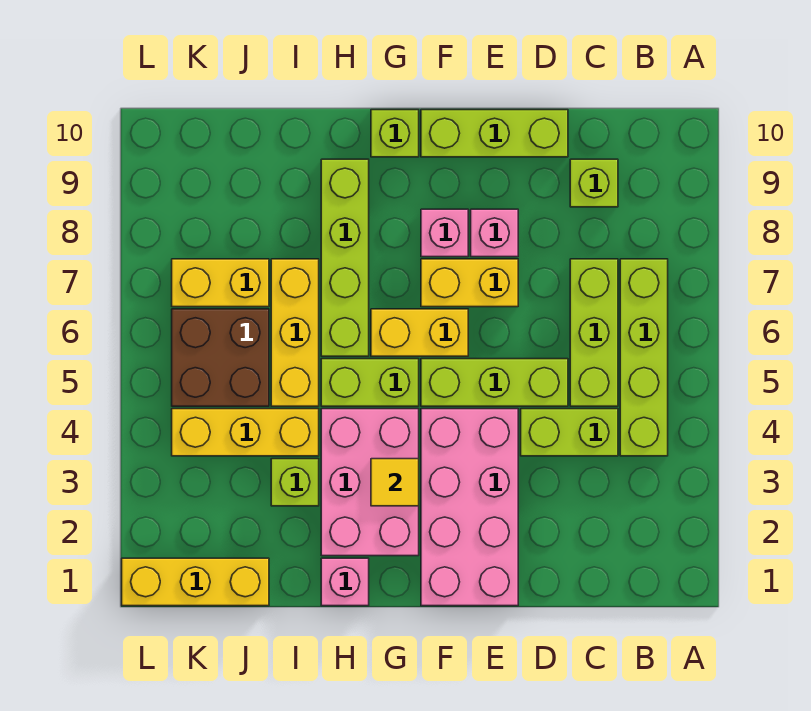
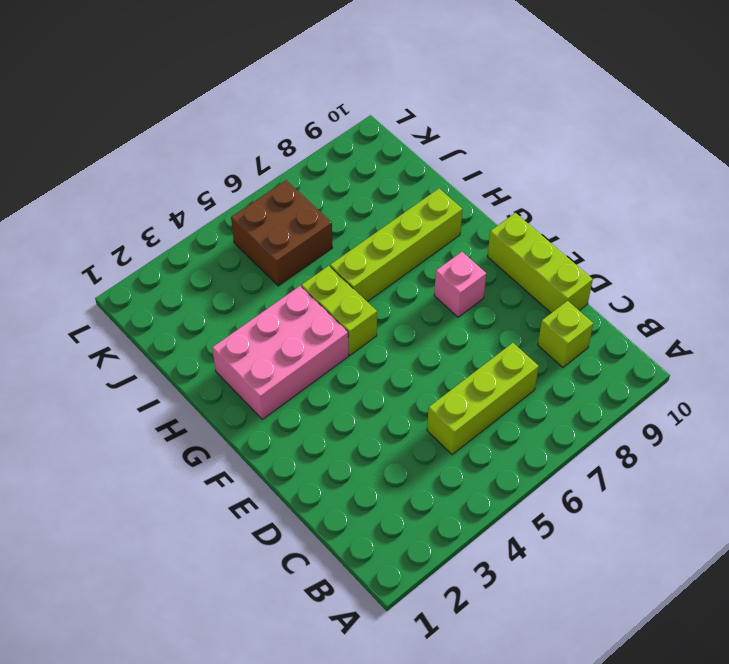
none -> lime brick B4:B7 level 1
none -> lime brick C4:D4 level 1
none -> lime brick D5:F5 level 1

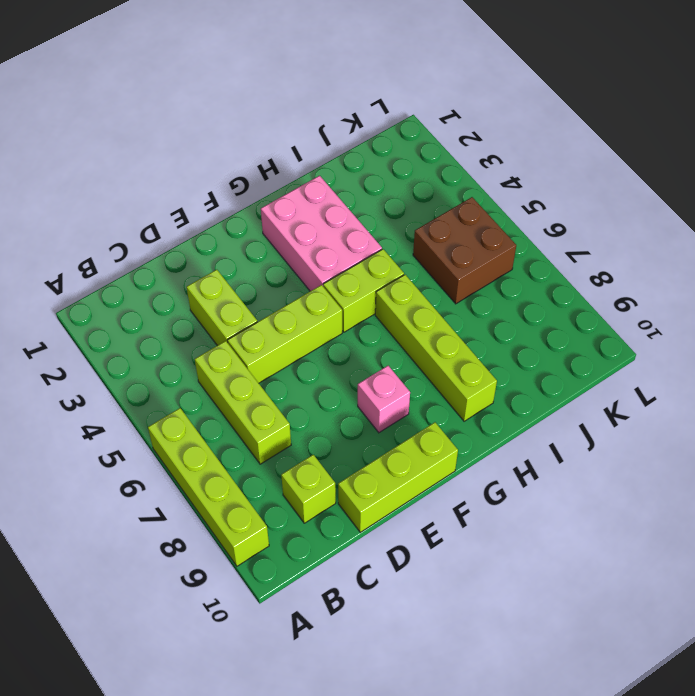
lime brick A6:A9 level 1 -> lime brick B4:B7 level 1
lime brick D3:D4 level 1 -> lime brick C4:D4 level 1
none -> pink brick E1:F4 level 1
none -> yellow brick E7:F7 level 1
none -> pink brick E8 level 1

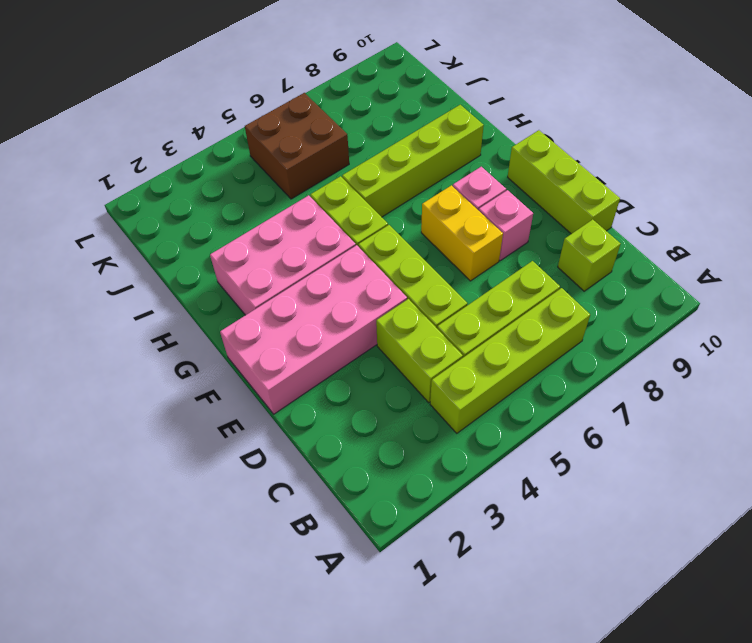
none -> yellow brick F6:G6 level 1
none -> lime brick G10 level 1
none -> pink brick H1 level 1

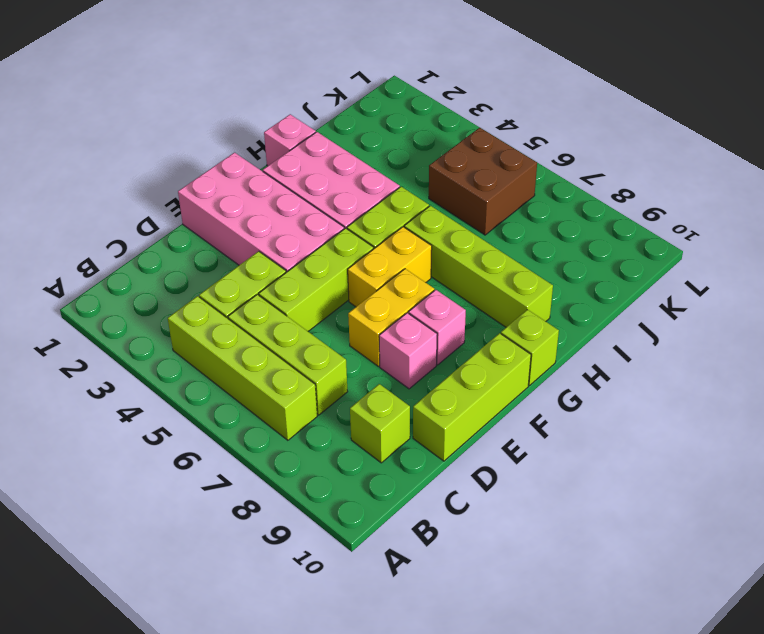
none -> lime brick I3 level 1
none -> yellow brick I4:K4 level 1
none -> yellow brick I5:I7 level 1

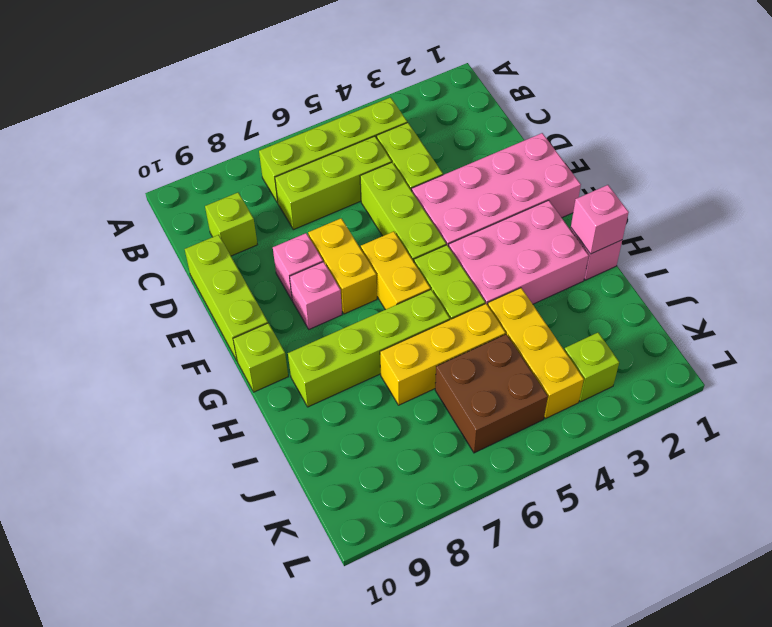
pink brick H1 level 2 -> none
lime brick K3 level 1 -> lime brick I3 level 1
none -> yellow brick J1:L1 level 1
none -> yellow brick J7:K7 level 1
none -> yellow tile G3 level 2

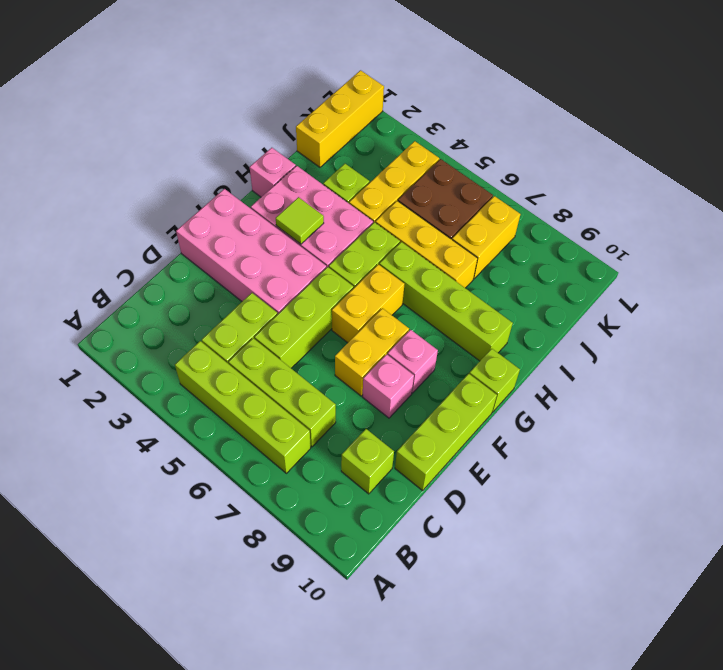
lime tile G3 level 2 -> yellow tile G3 level 2

